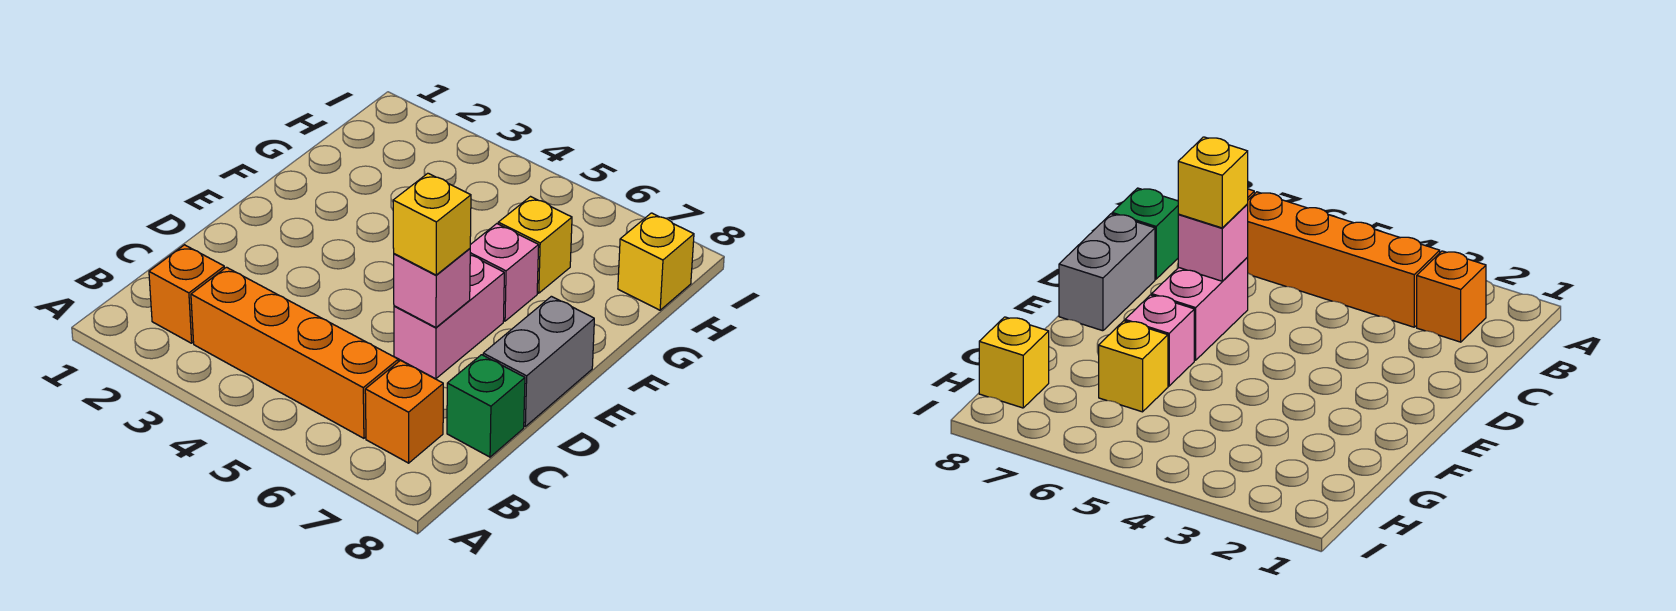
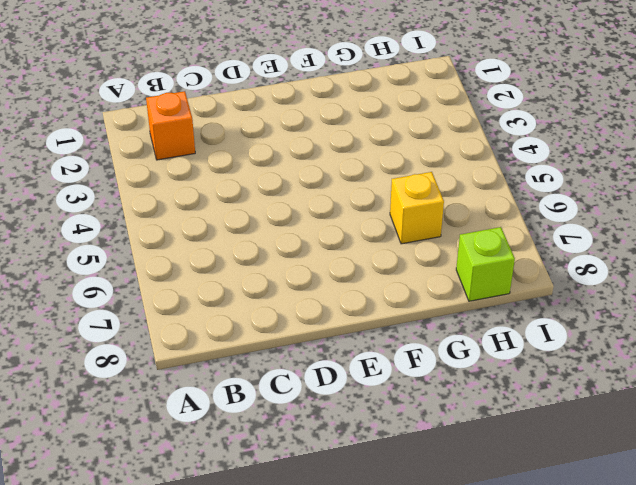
lime brick H8 level 1 -> yellow brick H8 level 1
none -> orange brick B3:B6 level 1
none -> orange brick B7 level 1

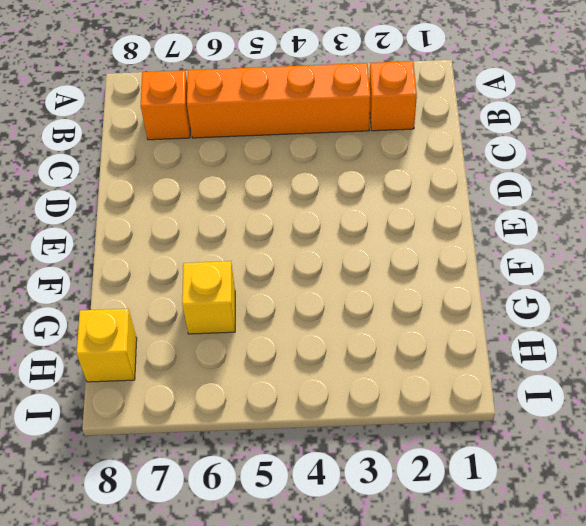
none -> green brick C8 level 1
none -> pink brick D6:E6 level 1

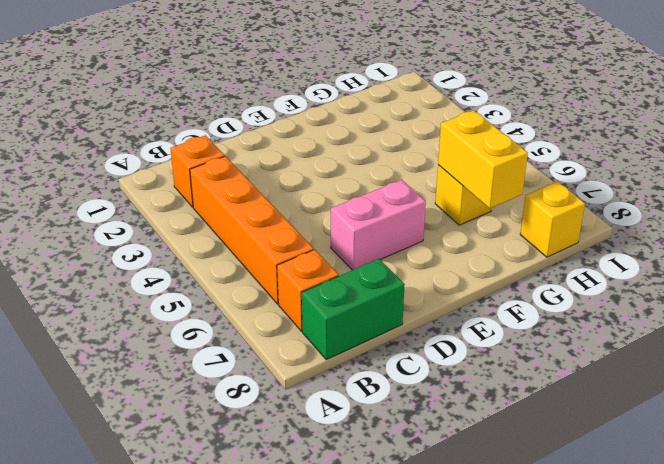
green brick B8:C8 level 1 -> green brick C8 level 1
yellow brick G6:G7 level 2 -> none
none -> grey brick D8:E8 level 1
none -> pink brick F6 level 1

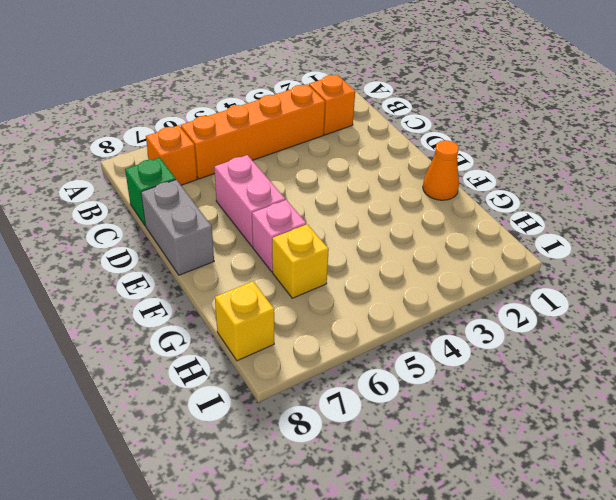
orange cone F1 level 1 -> none
none -> pink brick D6 level 2
none -> yellow brick D6 level 3

